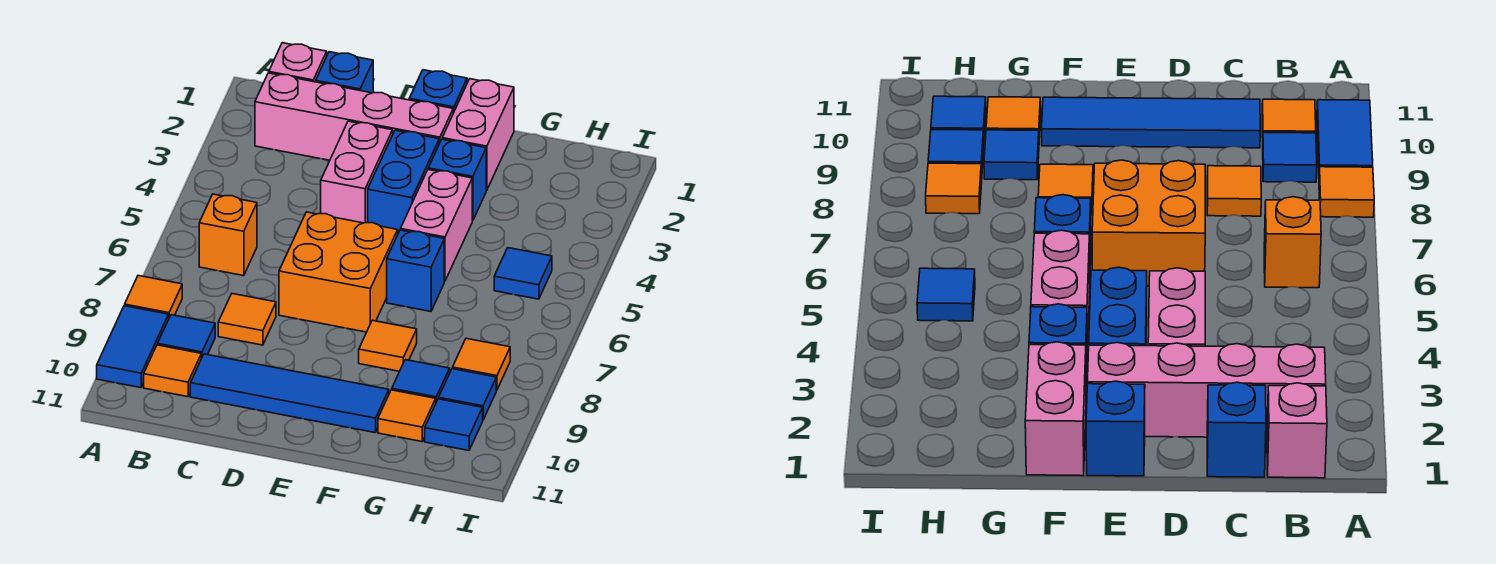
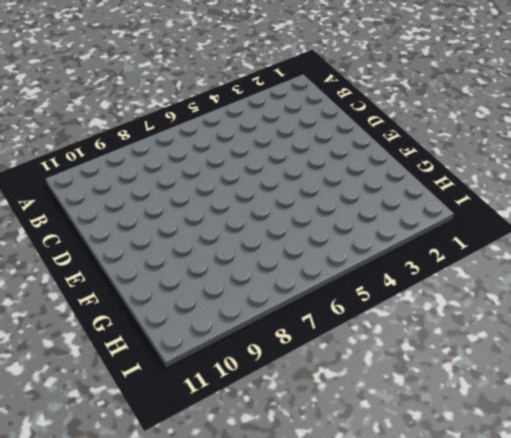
none -> orange tile A8 level 1
none -> blue tile A9:A10 level 1
none -> pink brick B1 level 1

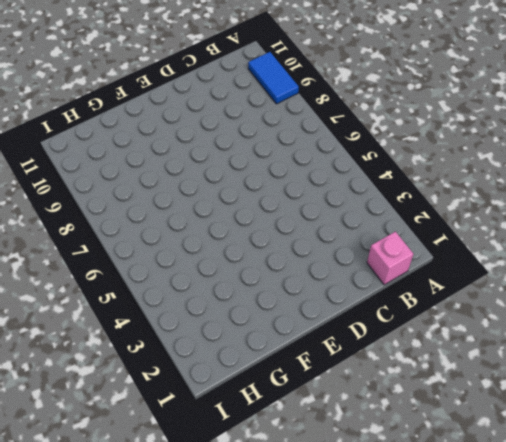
none -> orange tile A8 level 1
none -> pink brick B2:E2 level 1
none -> orange brick B6 level 1

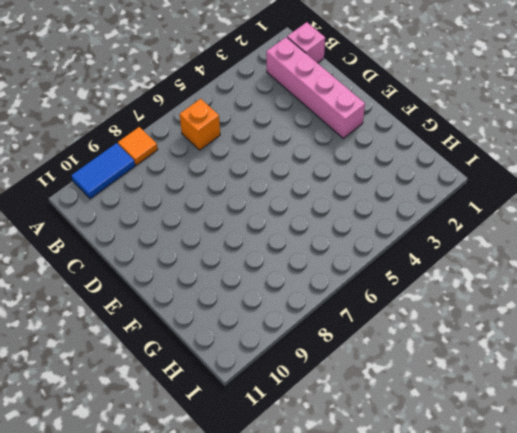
none -> blue tile B9 level 1
none -> orange tile B10 level 1
none -> blue brick C1 level 1

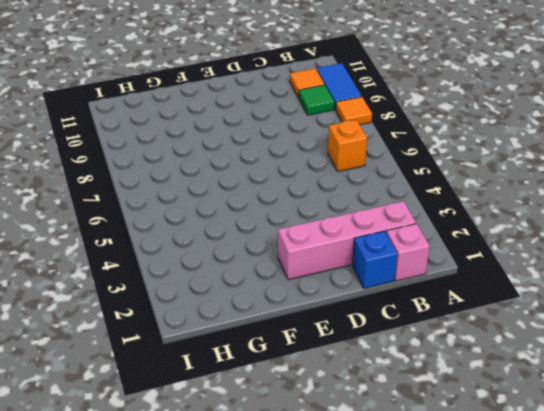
green tile B9 level 1 -> blue tile B9 level 1
none -> orange tile C8 level 1
none -> blue tile C10:F10 level 1
none -> pink brick D3:D4 level 1

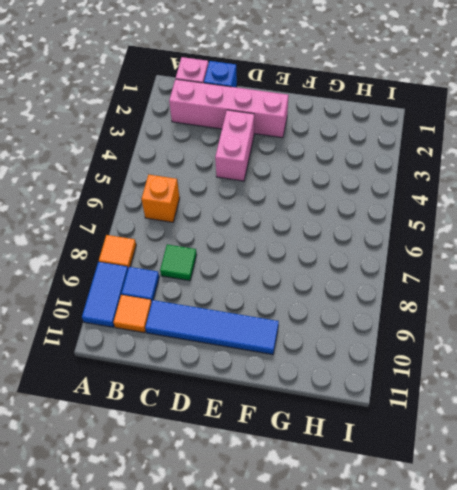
green tile C8 level 1 -> orange tile C8 level 1
none -> orange brick D6:E7 level 1
none -> blue brick E1 level 1
none -> blue brick E3:E4 level 1

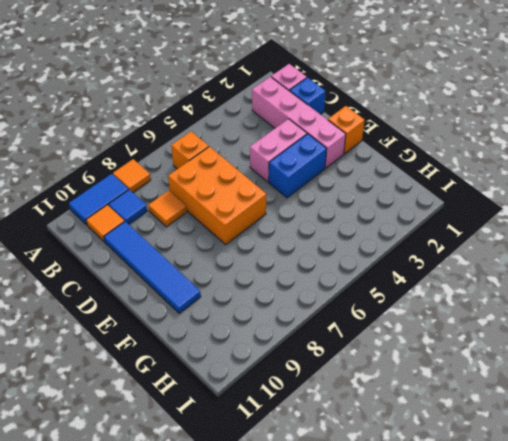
orange brick C6:E7 level 1 -> orange brick D6:E7 level 1
orange brick E1 level 1 -> blue brick E1 level 1
none -> pink brick F1:F2 level 1
none -> blue brick F3 level 1
none -> pink brick F4:F5 level 1

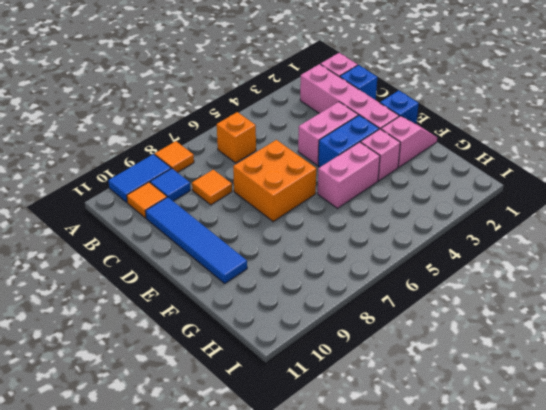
pink slope F1:F2 level 1 top 2 -> pink brick F1:F2 level 1
pink brick F3 level 1 -> blue brick F3 level 1
none -> blue brick F6 level 1
none -> orange tile F8 level 1
none -> blue tile G9 level 1

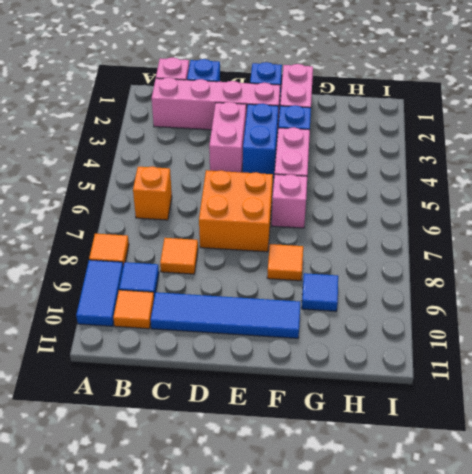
pink brick F6 level 1 -> blue brick F6 level 1
none -> orange tile G10 level 1
none -> blue tile H5 level 1
none -> orange tile H8 level 1

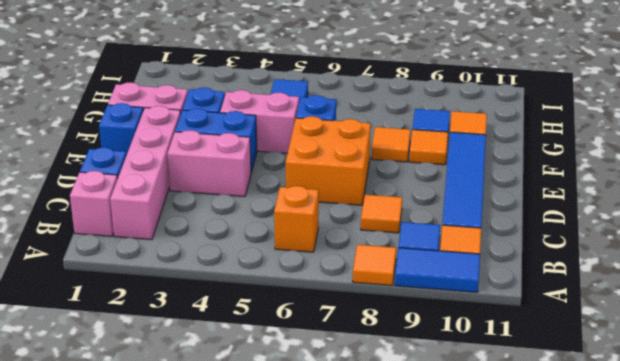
orange tile F9 level 1 -> orange tile H8 level 1
none -> blue tile H9 level 1
none -> blue tile H10 level 1

